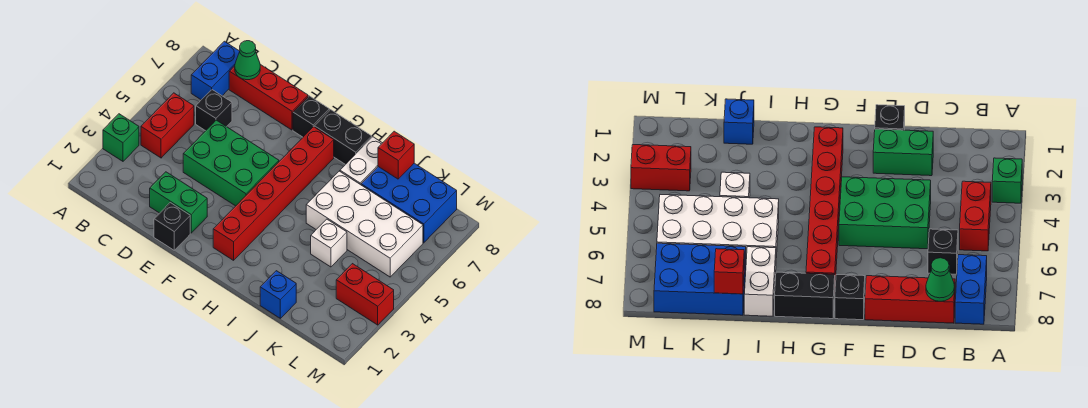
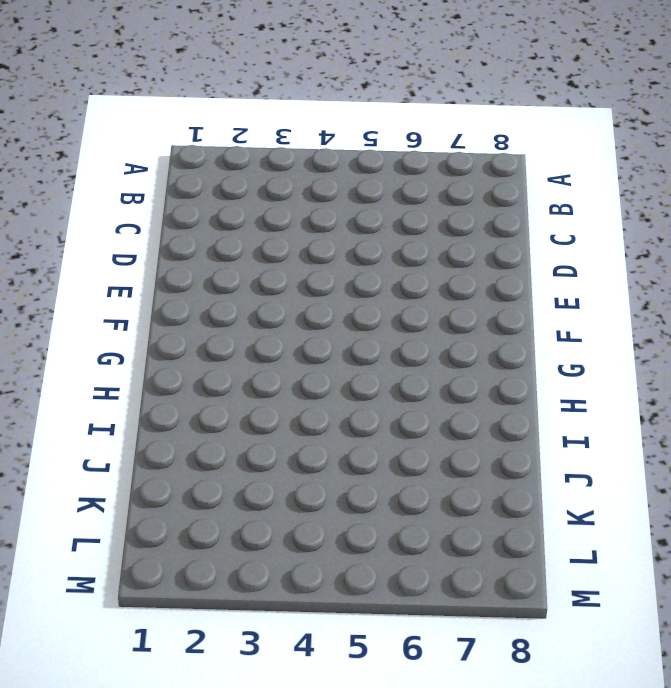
none -> green brick A3 level 1
none -> red brick B4:B5 level 1
none -> blue brick B7:B8 level 1

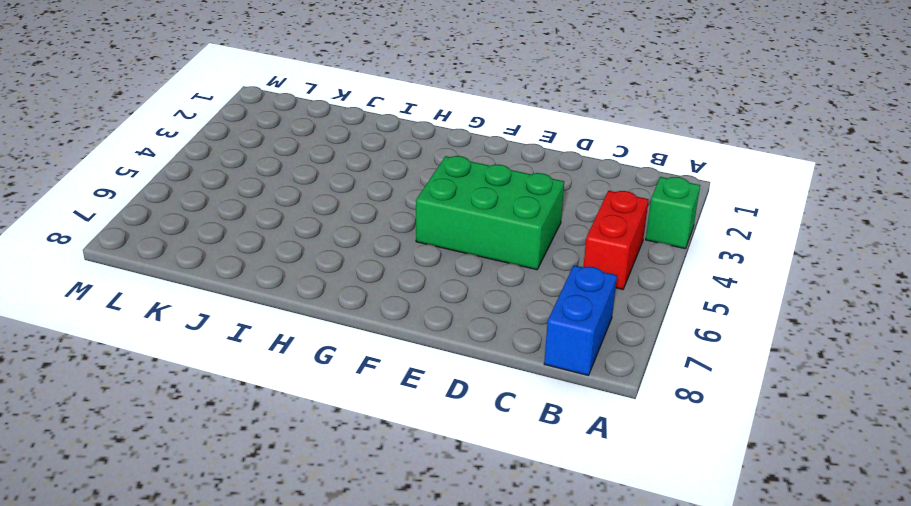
none -> black brick C6 level 1
none -> red brick C8:E8 level 1
none -> green brick D2:E2 level 1

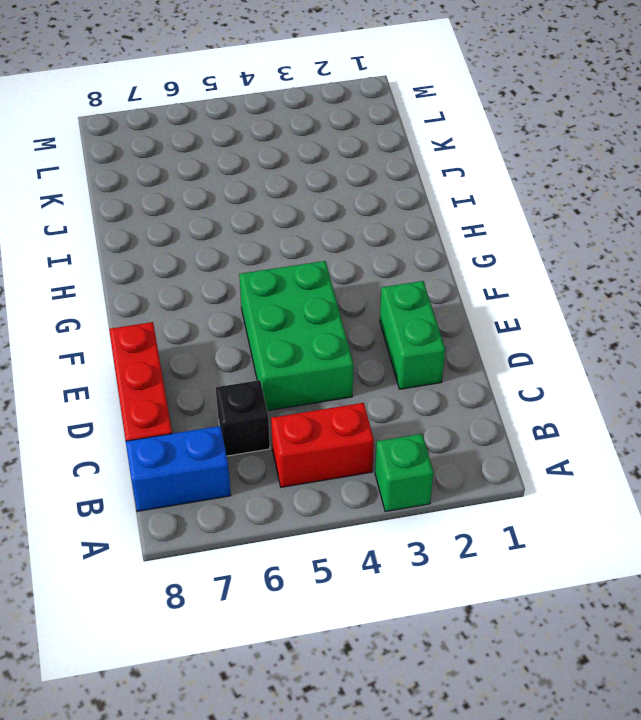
none -> black brick E1 level 1
none -> black brick F8 level 1
none -> red brick G2:G7 level 1

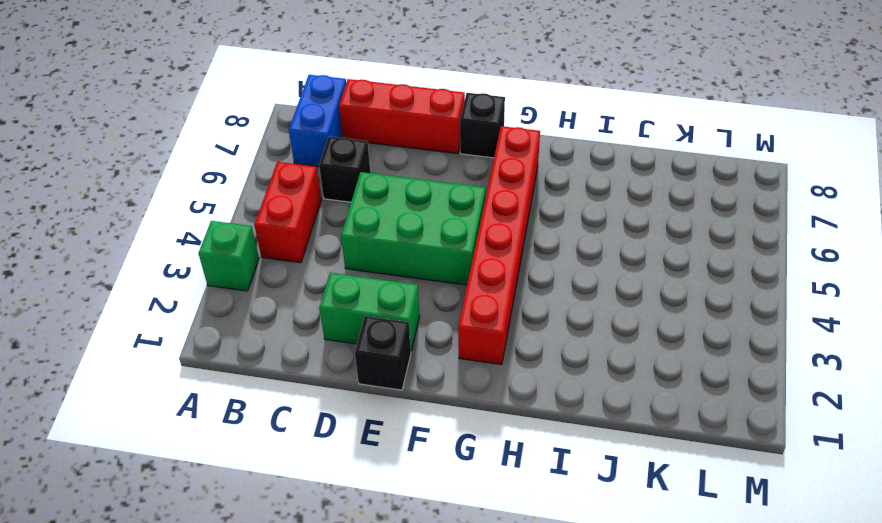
none -> black brick G8:H8 level 1
none -> white brick I5:L6 level 1
none -> white brick I7:I8 level 1

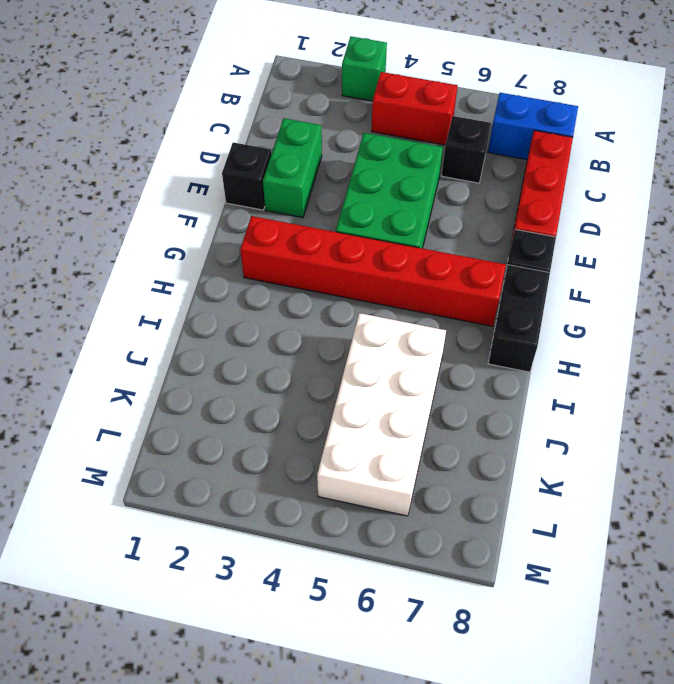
none -> white brick I7:I8 level 1
none -> blue brick J1 level 1
none -> white brick J4 level 1

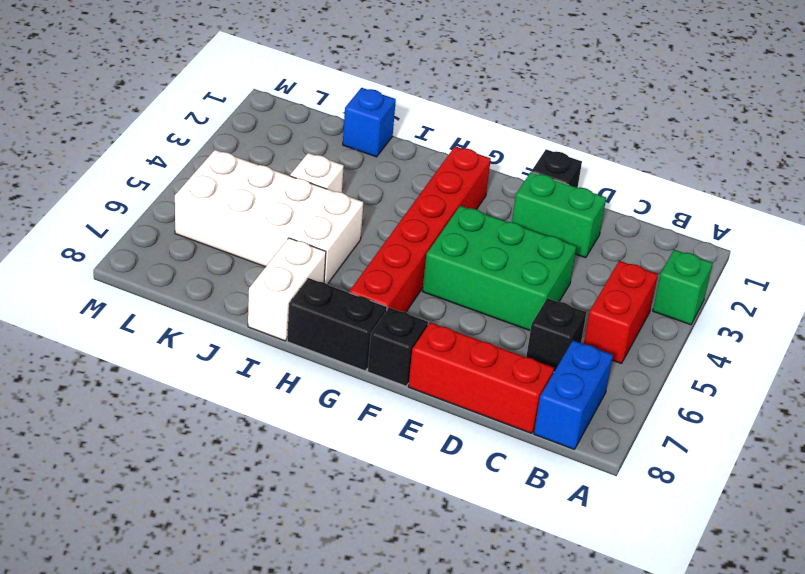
none -> blue brick J7:L8 level 1
none -> red brick L3:M3 level 1
none -> green cone C8 level 2

